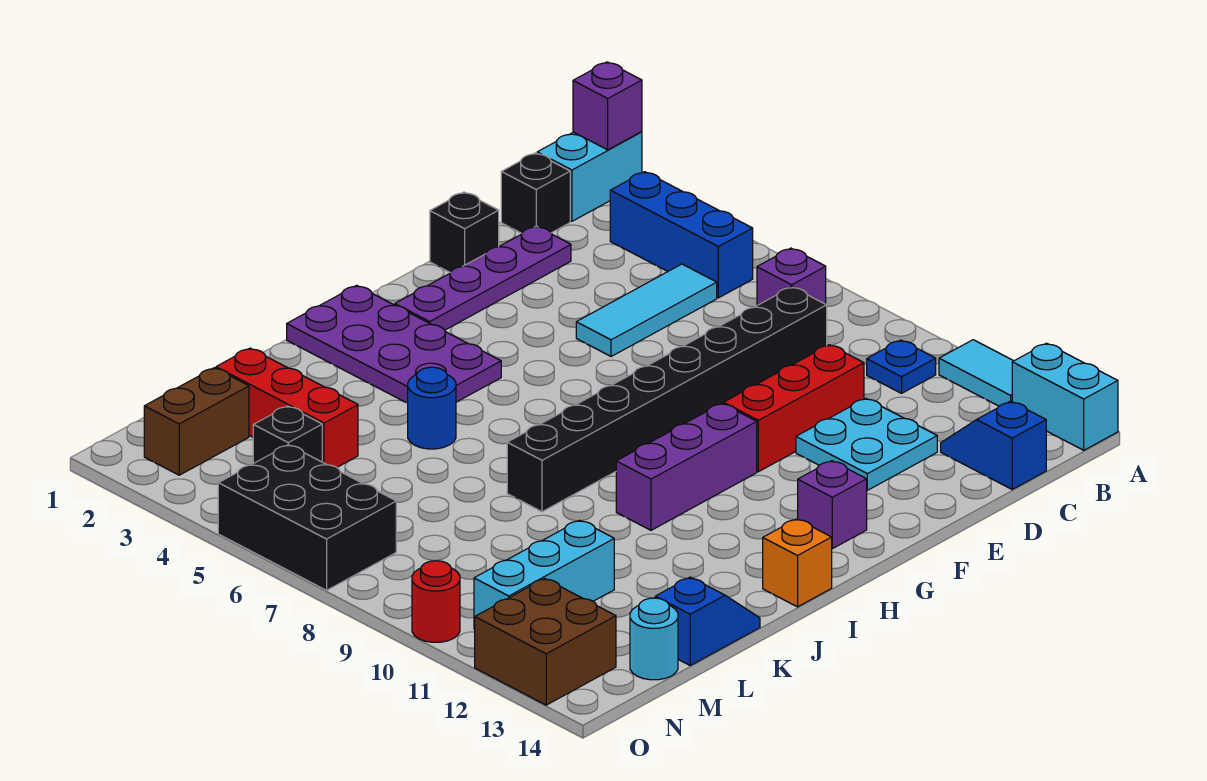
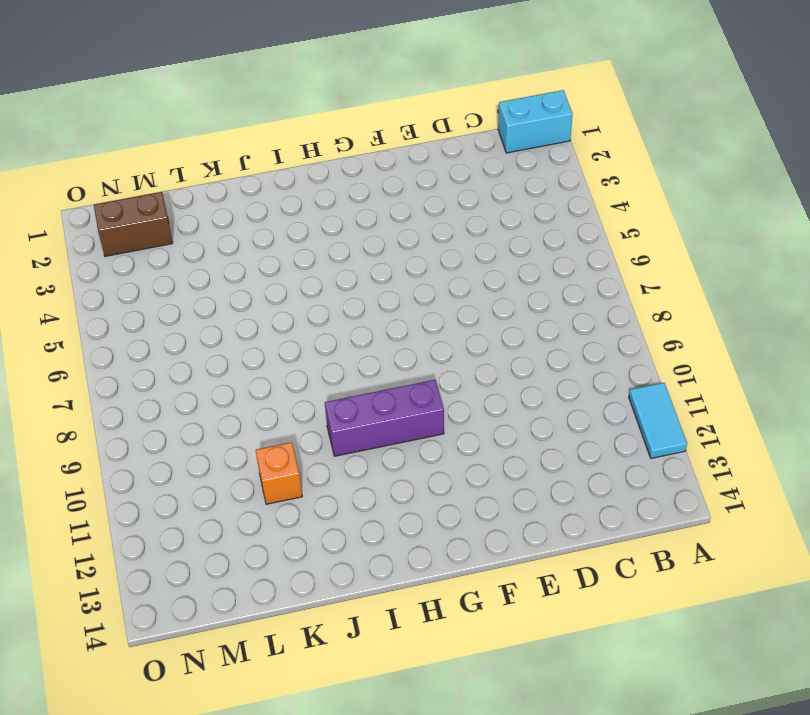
orange brick K11 level 1 -> orange brick I14 level 1
none -> cyan brick A13:A14 level 1
none -> blue brick B3:B5 level 1
none -> purple brick B7 level 1

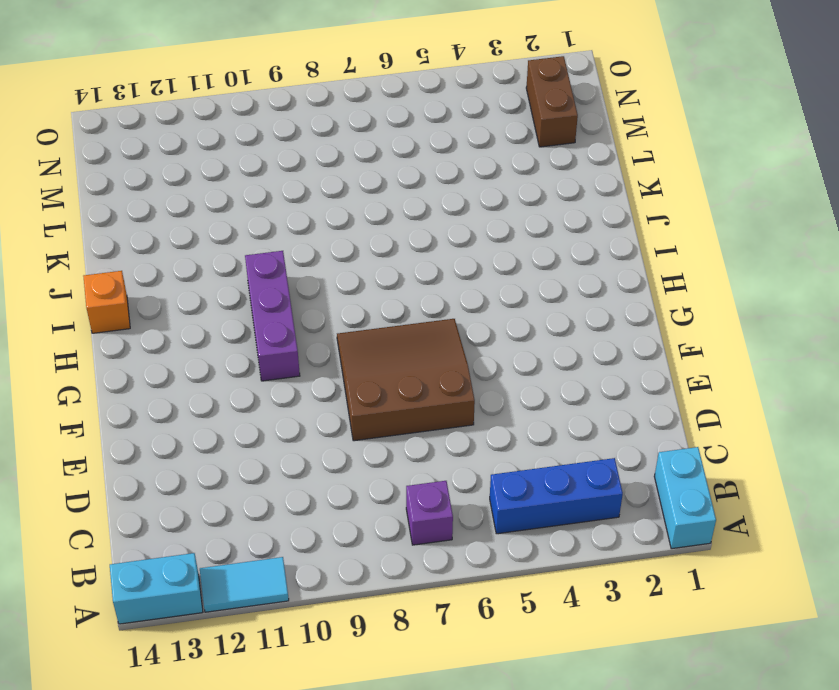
brown slope E6:G8 level 1 top E -> black brick C8:J8 level 1
none -> blue plate B10 level 1
none -> black brick C1 level 1
none -> cyan tile C5:E5 level 1

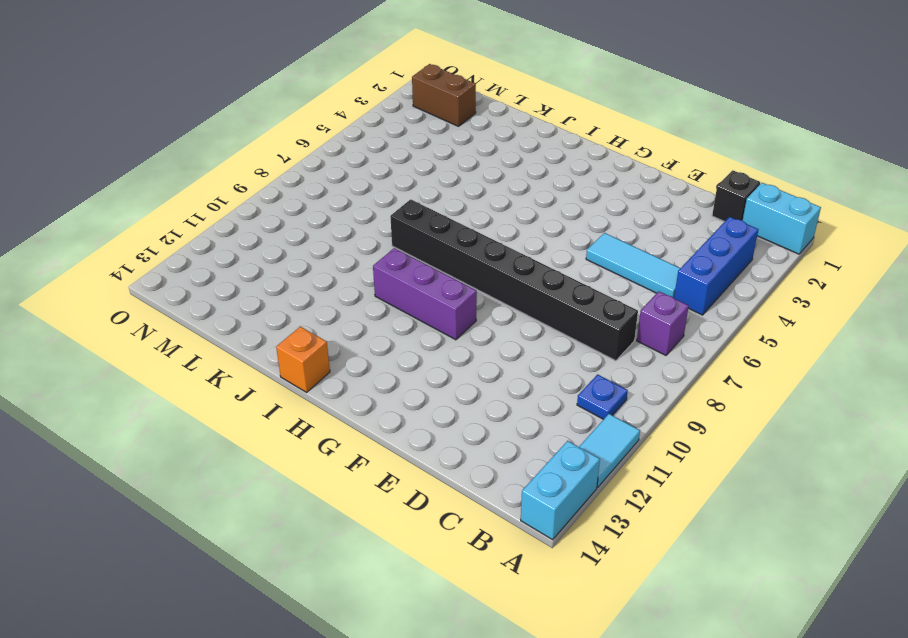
none -> blue slope C13:C14 level 1 top 14
none -> purple plate D2:G2 level 1
none -> red brick D10:F10 level 1

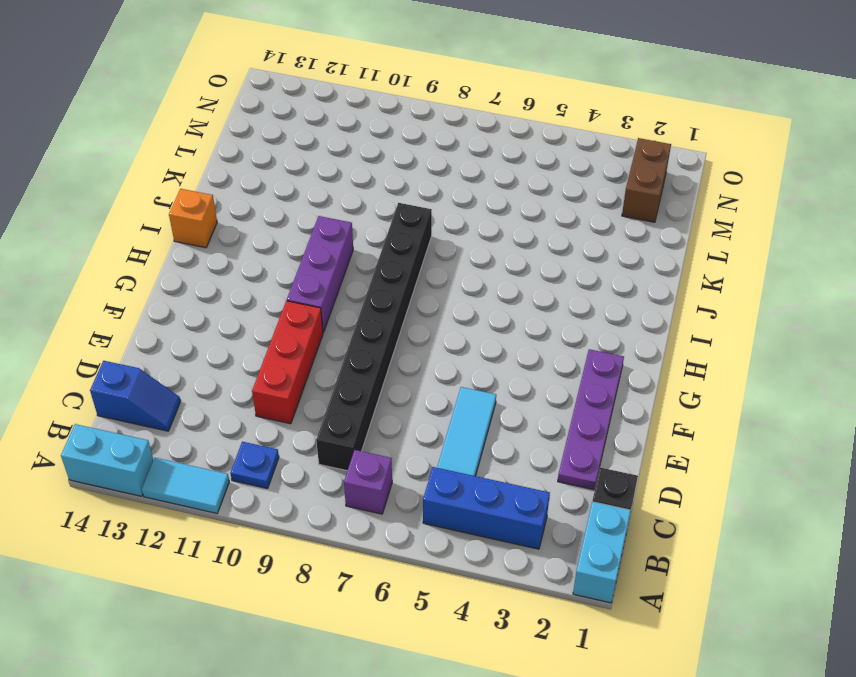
none -> cyan plate D11:E12 level 1
none -> black brick E1 level 1
none -> purple brick G13 level 1

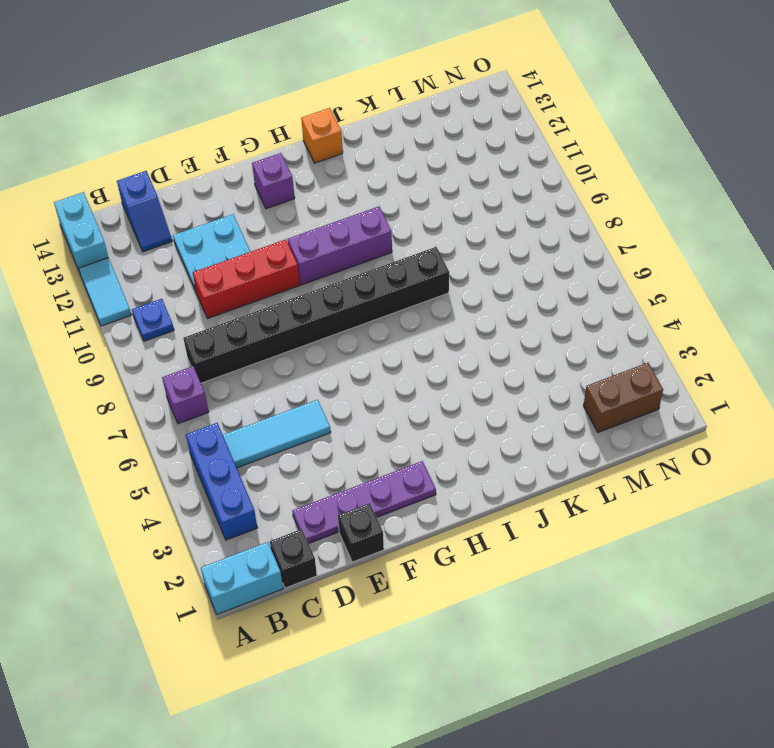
none -> purple plate H1:I4 level 1
none -> blue round brick J5 level 1
none -> blue slope K14:L14 level 1 top L

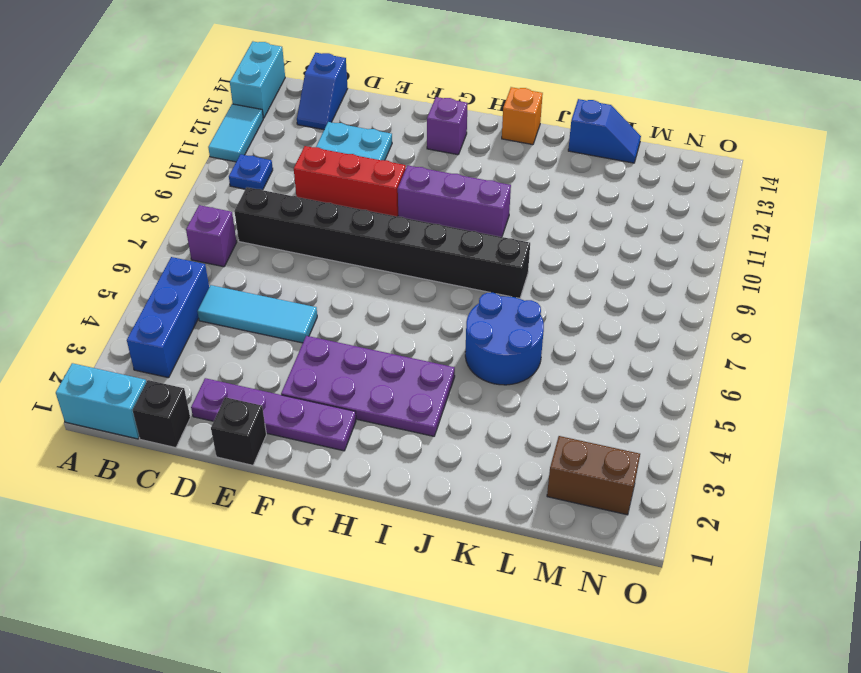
purple plate F3:I4 level 1 -> purple plate H1:I4 level 1
blue round brick J5:K6 level 1 -> blue round brick J5 level 1
blue slope K14:L14 level 1 top K -> blue slope K14:L14 level 1 top L
none -> red brick L2:L4 level 1
none -> cyan brick L11:N11 level 1
none -> black brick M4 level 1

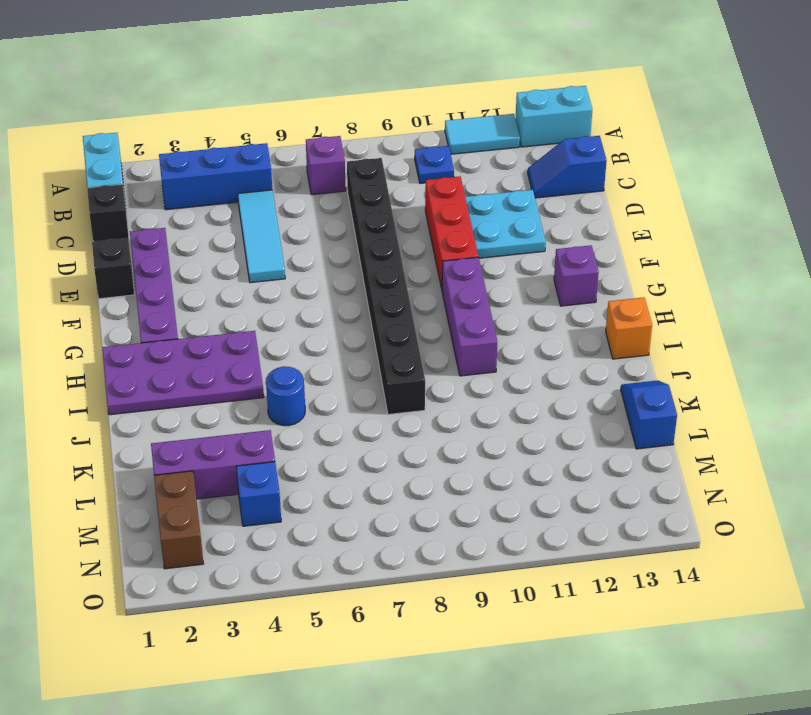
purple brick L2:L4 level 1 -> red brick L2:L4 level 1
blue brick M4 level 1 -> black brick M4 level 1
none -> cyan brick L11:N11 level 1
none -> cyan round brick M14 level 1
none -> black brick N5:O7 level 1

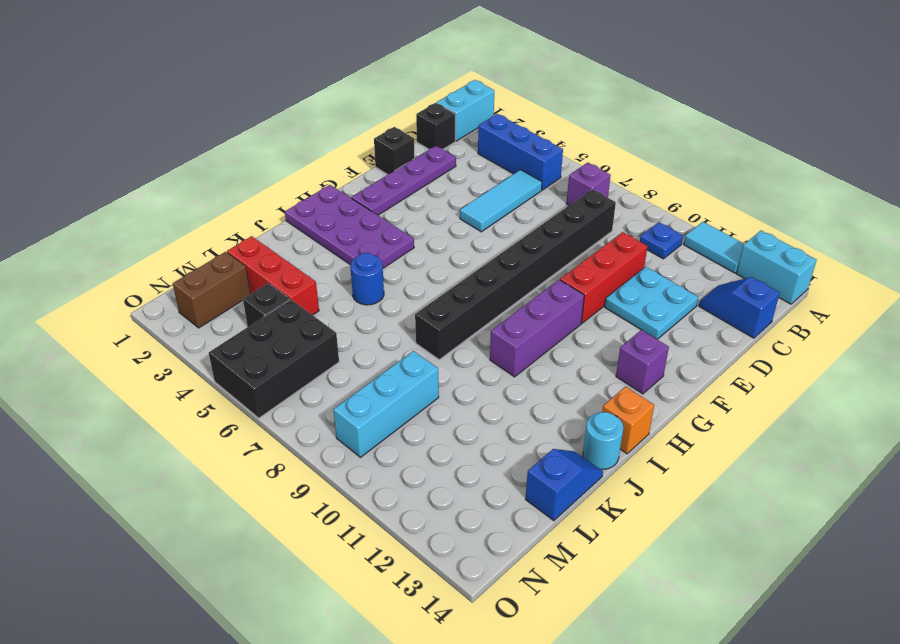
cyan round brick J14 level 1 -> cyan round brick M14 level 1
cyan brick L9:N9 level 1 -> cyan brick L11:N11 level 1
black brick M5:O6 level 1 -> black brick N5:O7 level 1
none -> brown brick N12:O13 level 1
none -> red round brick O10 level 1
none -> purple brick A1 level 2

